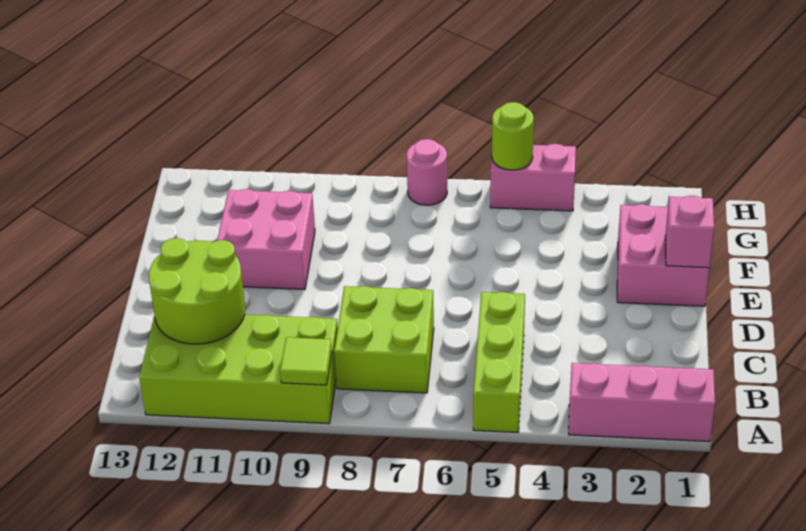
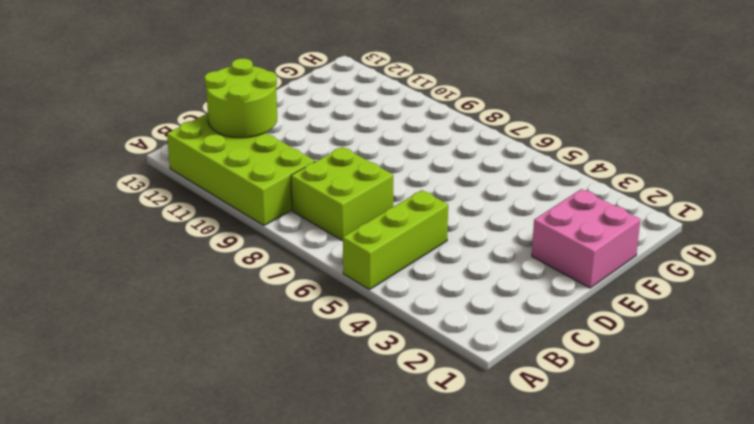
none -> pink brick A1:A3 level 1
none -> pink brick E10:F11 level 1
none -> pink brick H4:H5 level 1

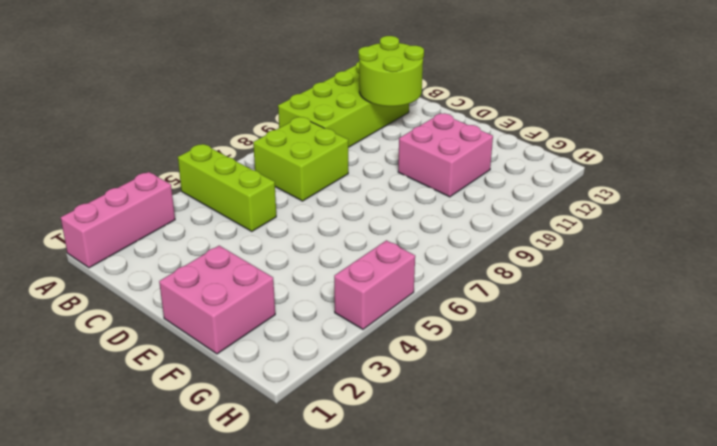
none -> pink round brick H7 level 1
none -> lime tile A9 level 2
none -> pink brick E1 level 2

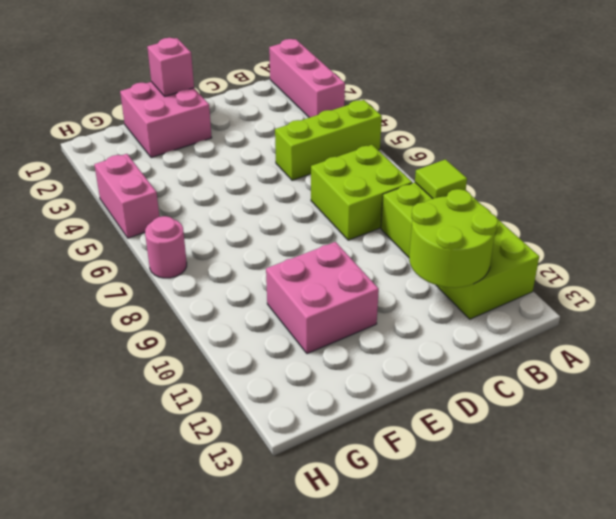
none -> lime round brick H5 level 2

